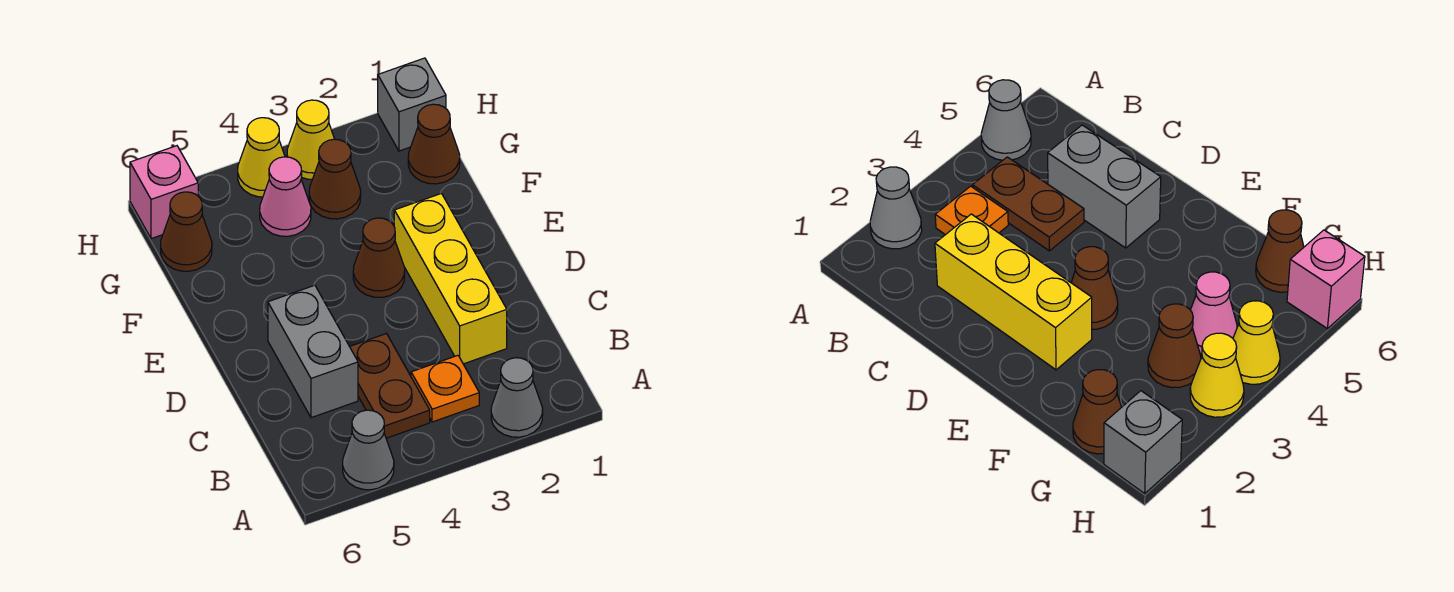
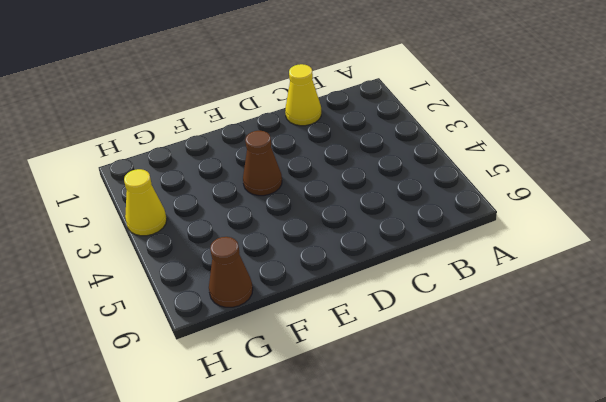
yellow cone C1 level 1 -> yellow cone H4 level 1
none -> grey cone A2 level 1
none -> grey cone A5 level 1
none -> orange plate B3 level 1

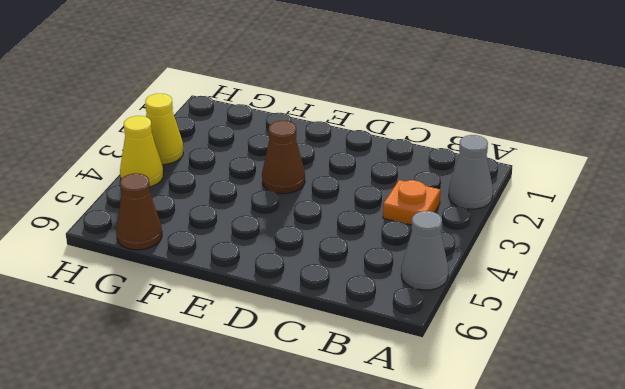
none -> brown plate B4:C4 level 1
none -> yellow brick C2:E2 level 1
none -> grey brick C5:D5 level 1

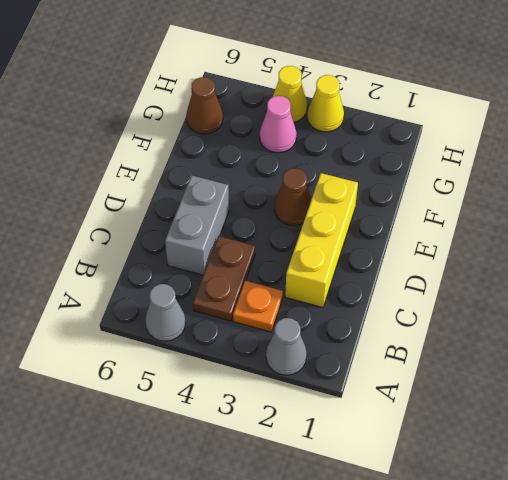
none -> brown cone G1 level 1
none -> brown cone G3 level 1
none -> grey brick H1 level 1

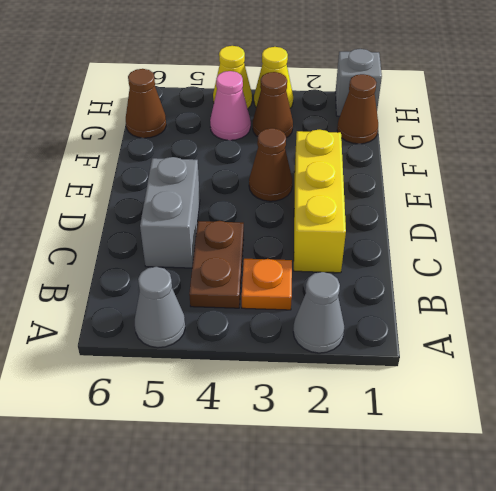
none -> pink brick H6 level 1

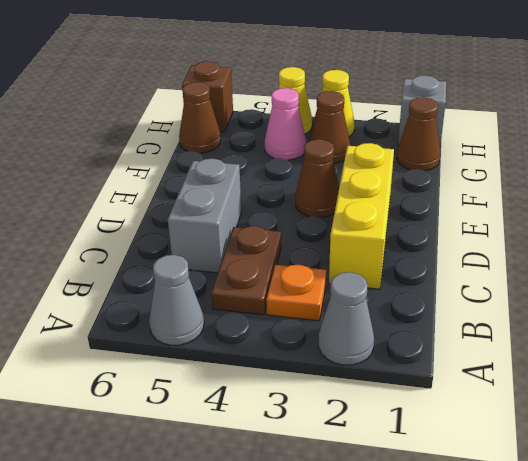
brown brick H6 level 1 -> pink brick H6 level 1

